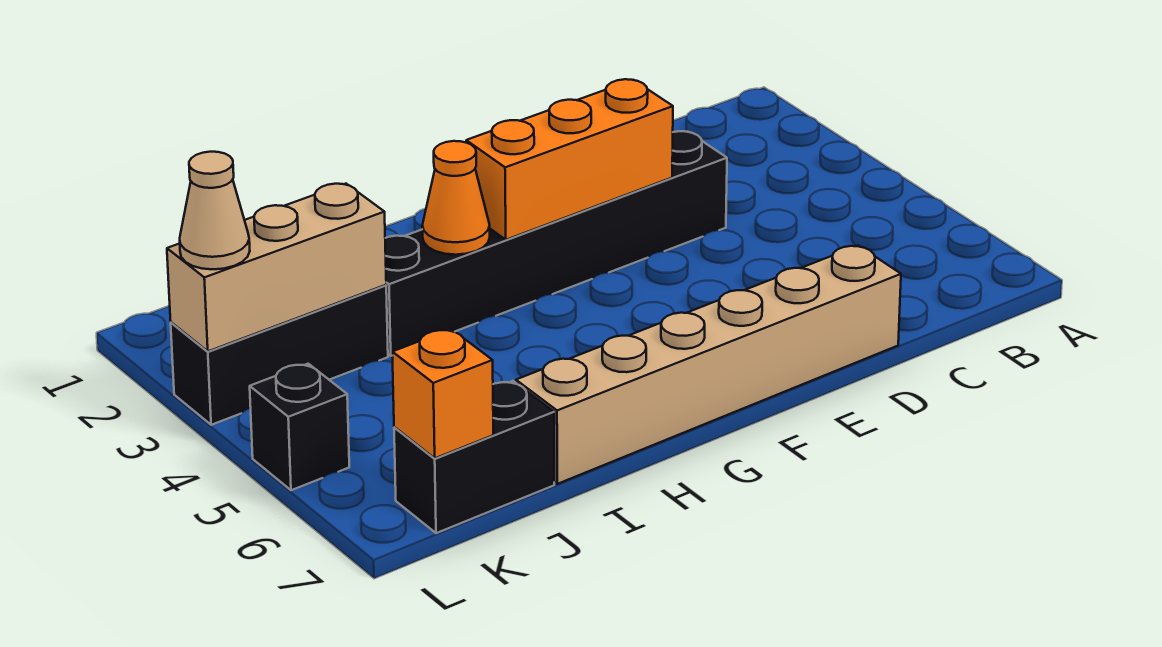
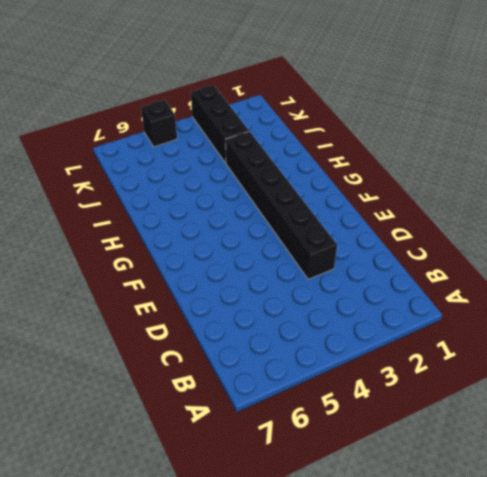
none -> tan brick D7:I7 level 1
none -> black brick J7:K7 level 1

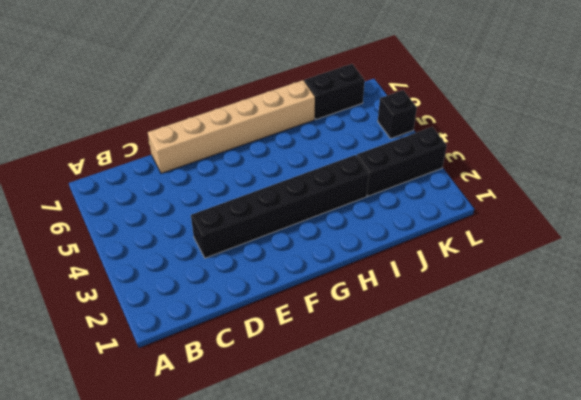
none -> orange brick E3:G3 level 2
none -> orange cone H3 level 2

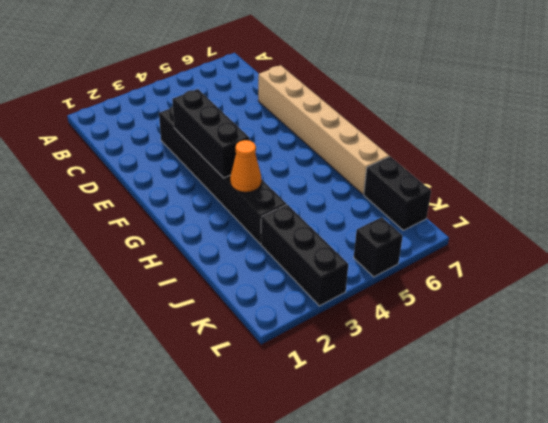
black brick E3:G3 level 2 -> orange brick E3:G3 level 2
none -> tan brick J3:L3 level 2
none -> orange brick K7 level 2

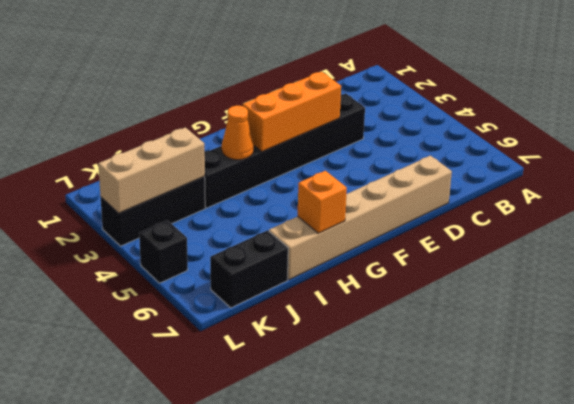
orange brick H7 level 2 -> orange brick K7 level 2
none -> tan cone L3 level 3

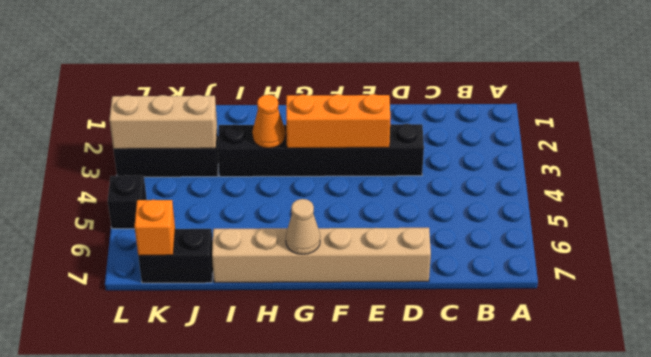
tan cone G7 level 2 -> tan cone L3 level 3

